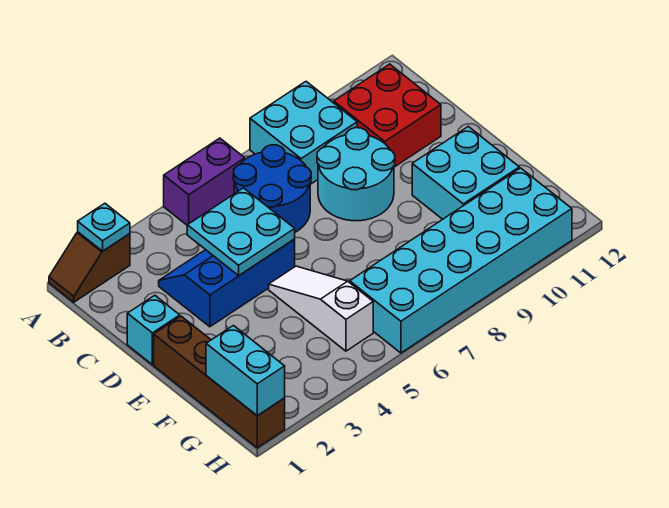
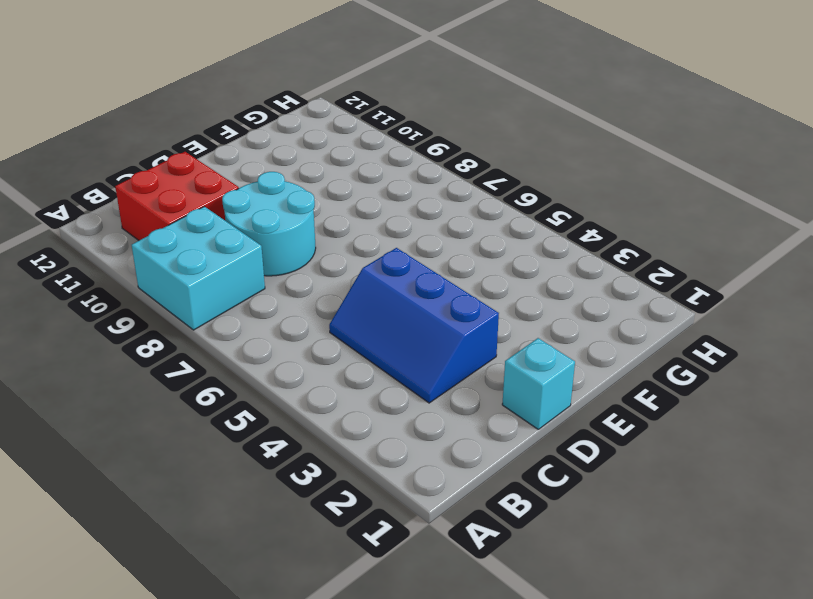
none -> brown slope A1:A2 level 1 top 2
none -> purple brick A5:A6 level 1
none -> blue round brick B6:C7 level 1

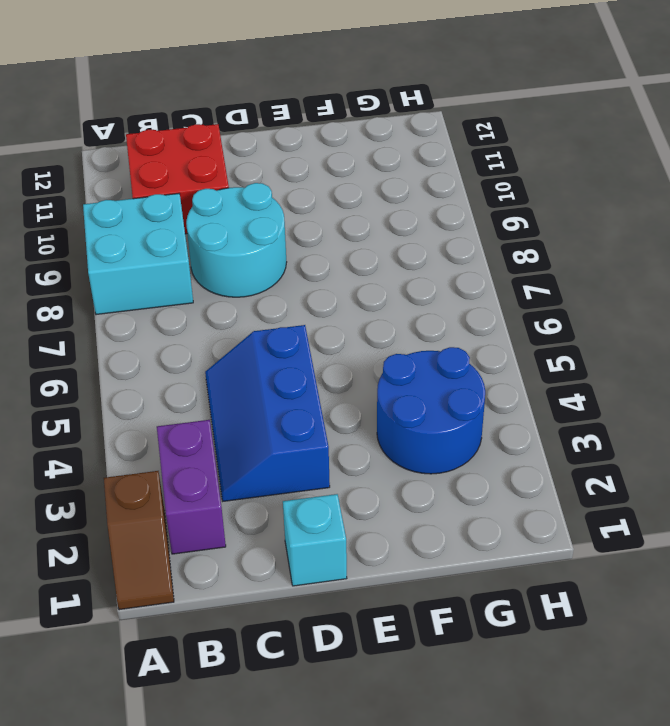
purple brick B2:B3 level 1 -> purple brick A5:A6 level 1
blue round brick F3:G4 level 1 -> blue round brick B6:C7 level 1
none -> brown brick E1:H1 level 1
none -> white slope E5:G5 level 1 top G
none -> cyan brick E10:F11 level 1

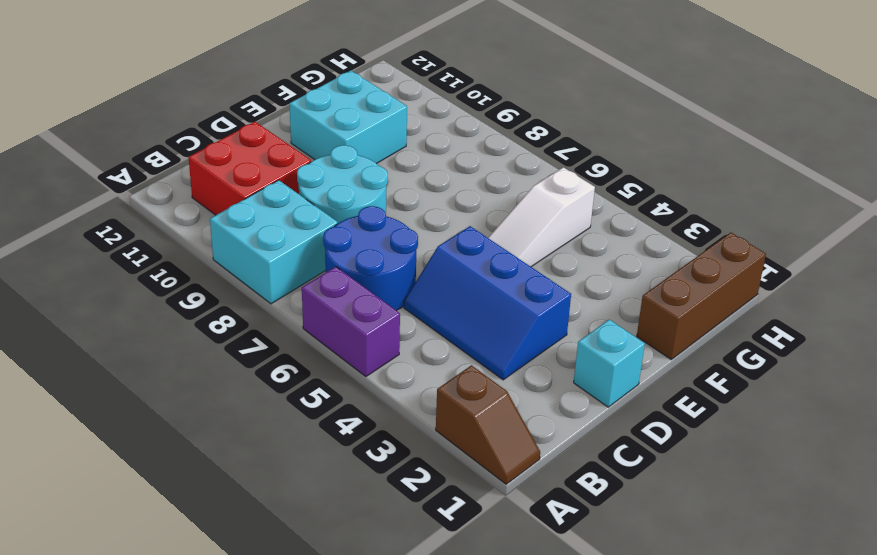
brown brick F1:H1 level 1 -> brown brick E1:H1 level 1
none -> cyan brick G6:H11 level 1
none -> cyan plate A2 level 2
none -> cyan plate C4:D5 level 2

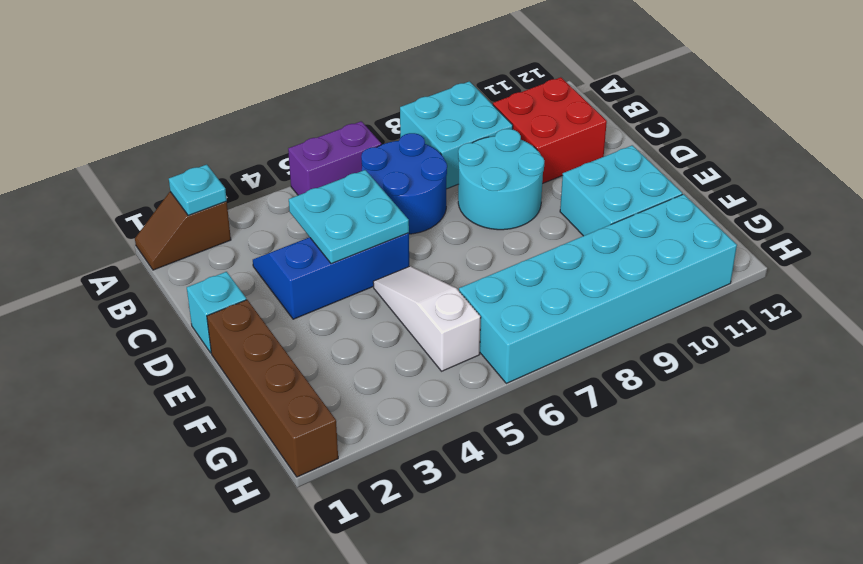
none -> cyan brick G1:H1 level 2

